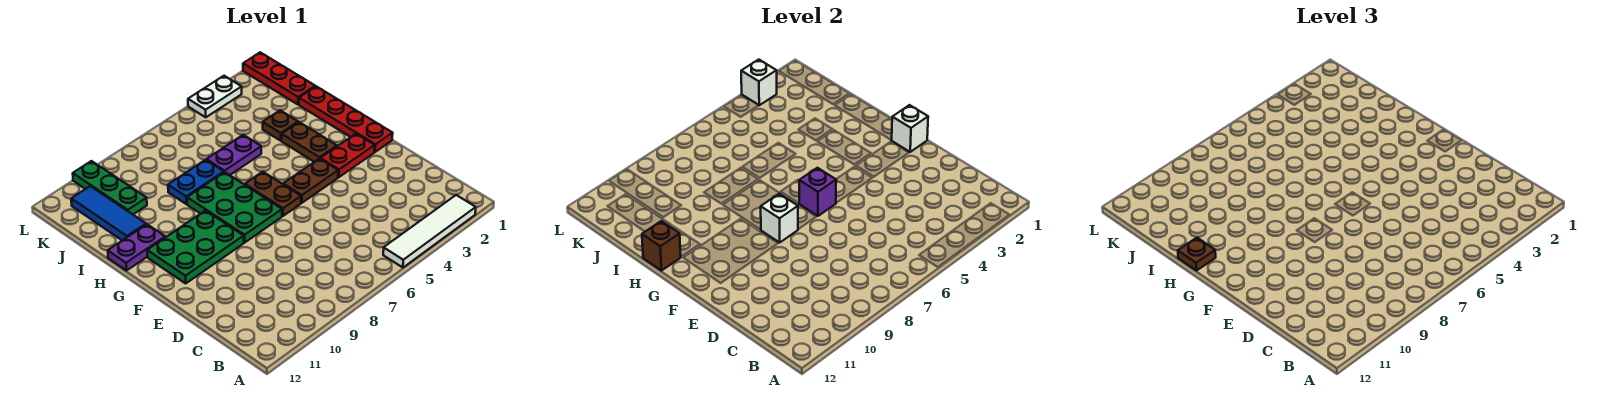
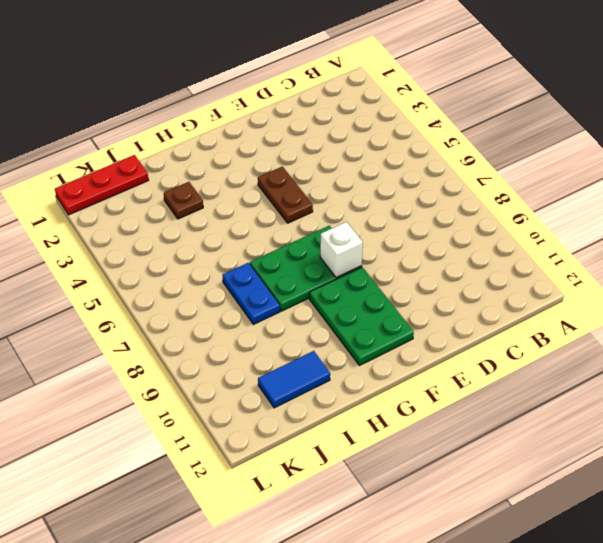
blue tile I11:J11 level 1 -> blue tile I11:K11 level 1
none -> white tile A2:A5 level 1
none -> red plate F1:I1 level 1
none -> red plate F2:F3 level 1

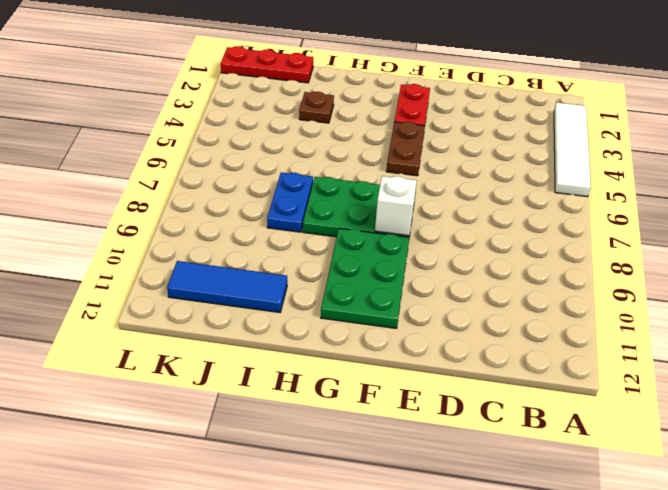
none -> red plate F1:I1 level 1
none -> brown plate F6:G6 level 1
none -> brown plate G3:H3 level 1

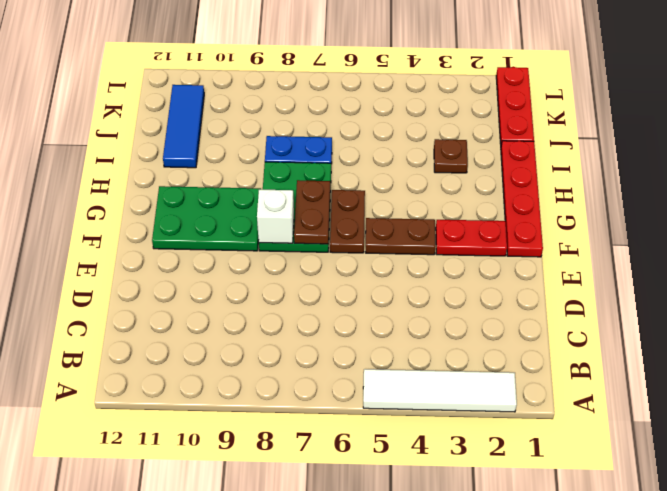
brown plate F7:G7 level 2 -> brown plate G3:H3 level 1
none -> purple plate H11:H12 level 1
none -> purple plate I5:I6 level 1
none -> green plate J10:L10 level 1

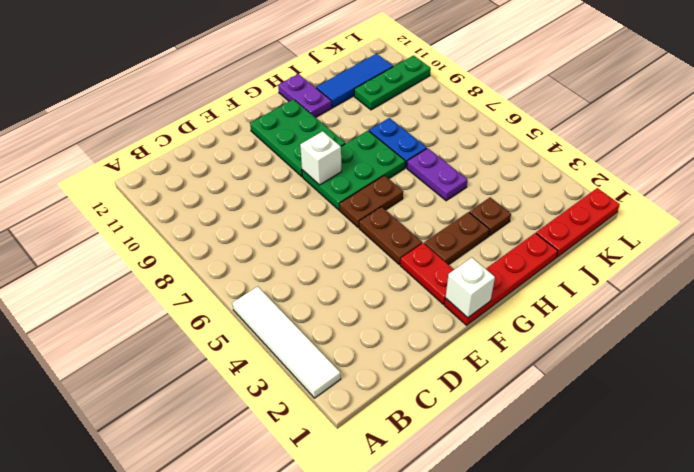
none -> white plate L3:L4 level 1
none -> purple brick F6 level 2
none -> brown brick H12 level 2

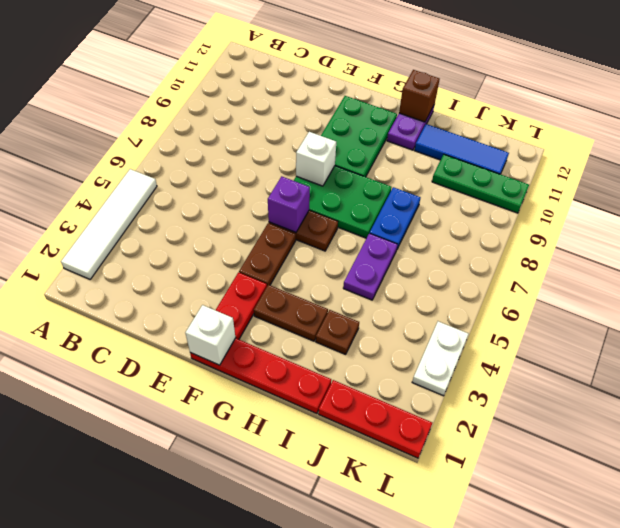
none -> white brick L3 level 2
none -> brown plate H12 level 3

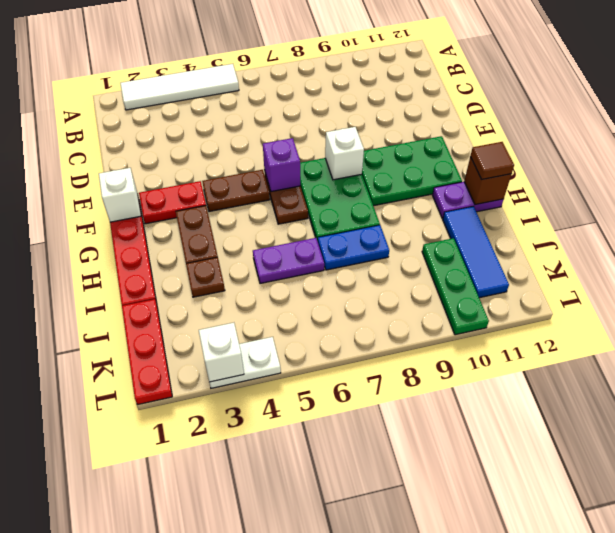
brown tile H12 level 3 -> brown plate H12 level 3

